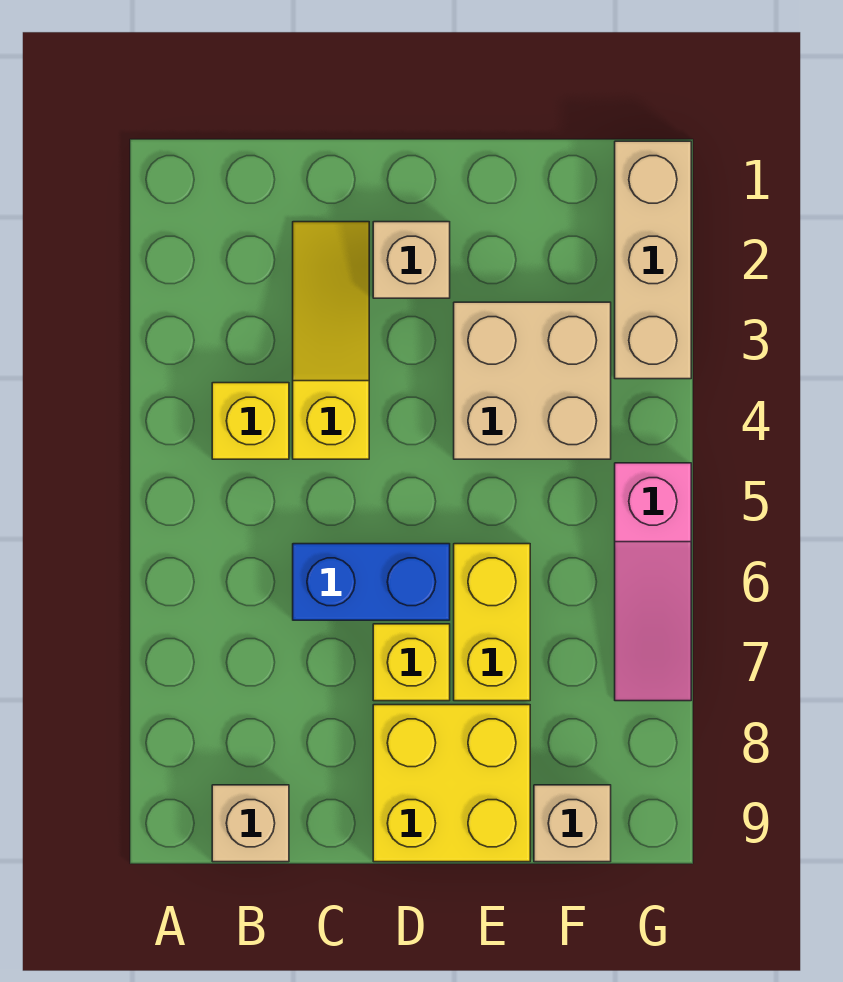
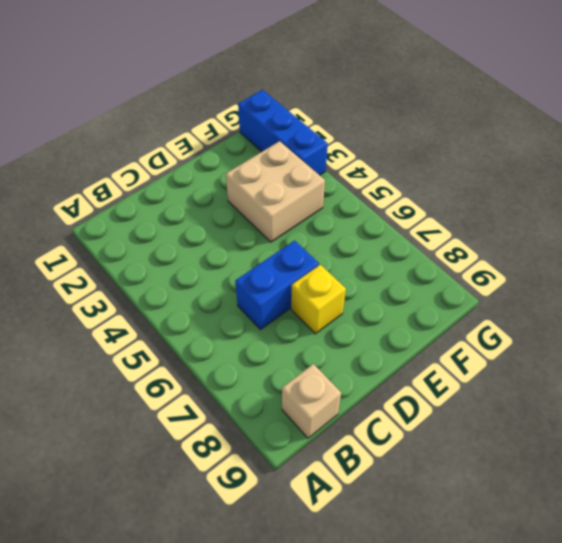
blue brick G1:G3 level 1 -> tan brick G1:G3 level 1
none -> yellow brick B4 level 1
none -> yellow slope C2:C4 level 1 top 4
none -> tan brick D2 level 1

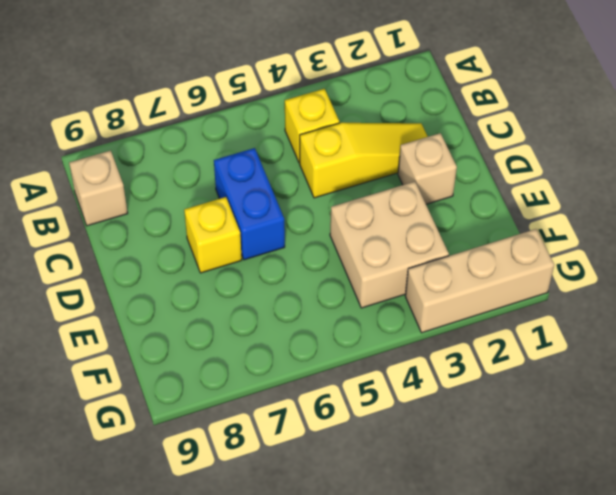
none -> yellow brick D8:E9 level 1
none -> yellow brick E6:E7 level 1
none -> tan brick F9 level 1

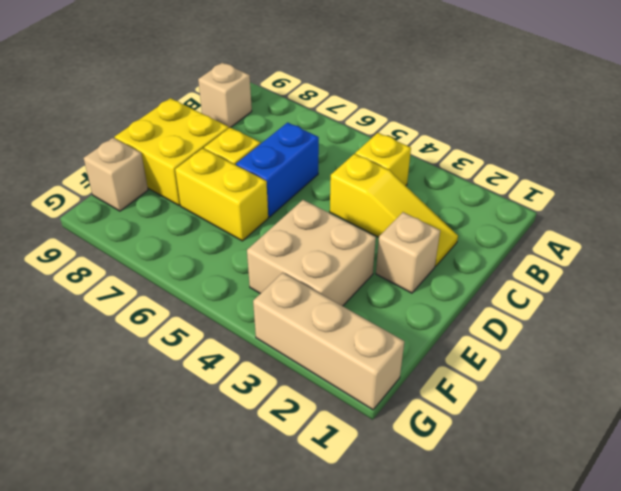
none -> pink slope G5:G7 level 1 top 5

